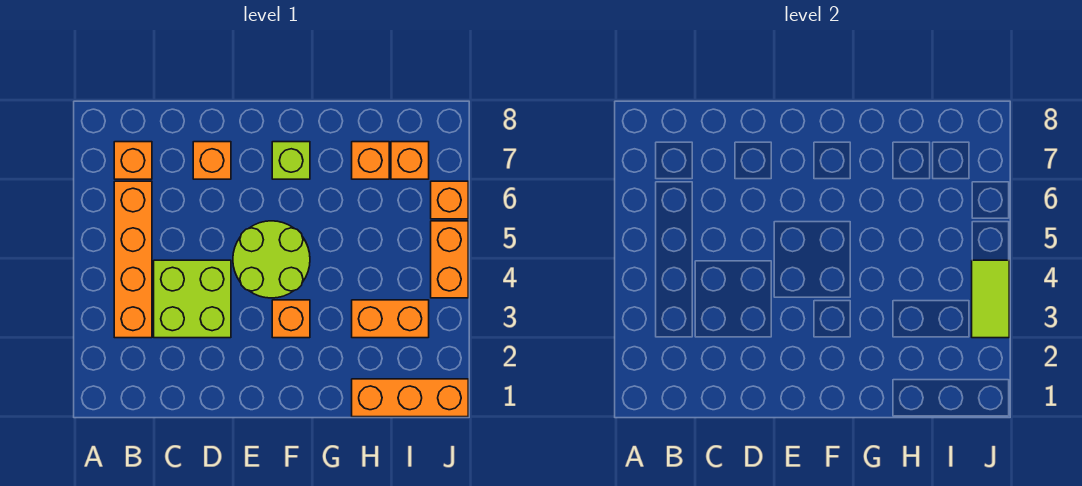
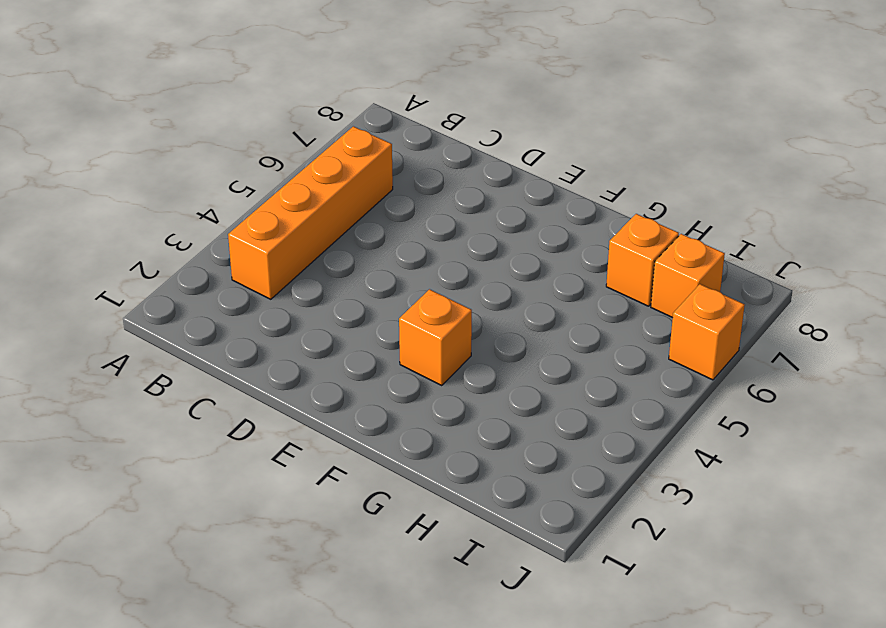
none -> orange brick B7 level 1
none -> lime brick C3:D4 level 1
none -> orange brick D7 level 1

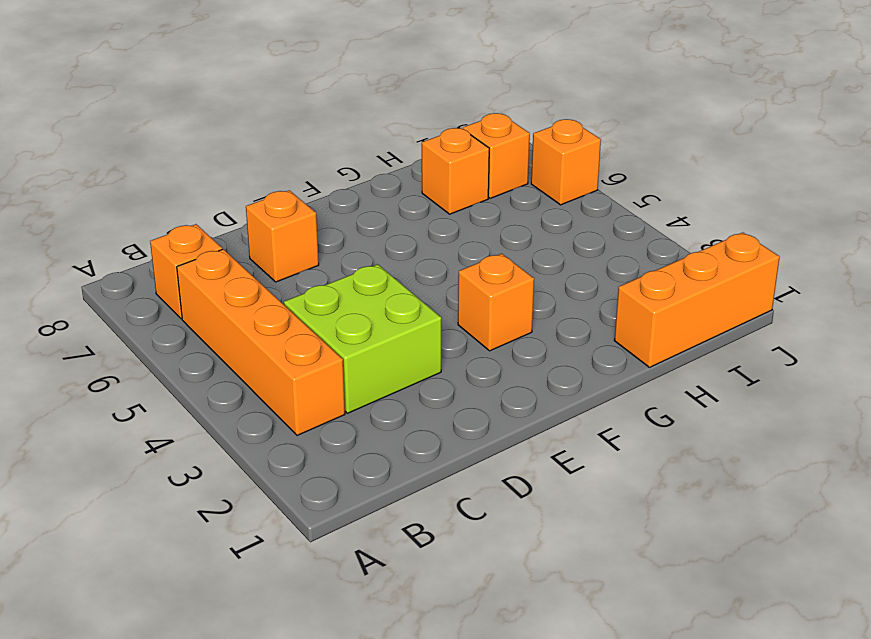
none -> lime round brick E4:F5 level 1
none -> lime brick F7 level 1
none -> orange brick H3:I3 level 1

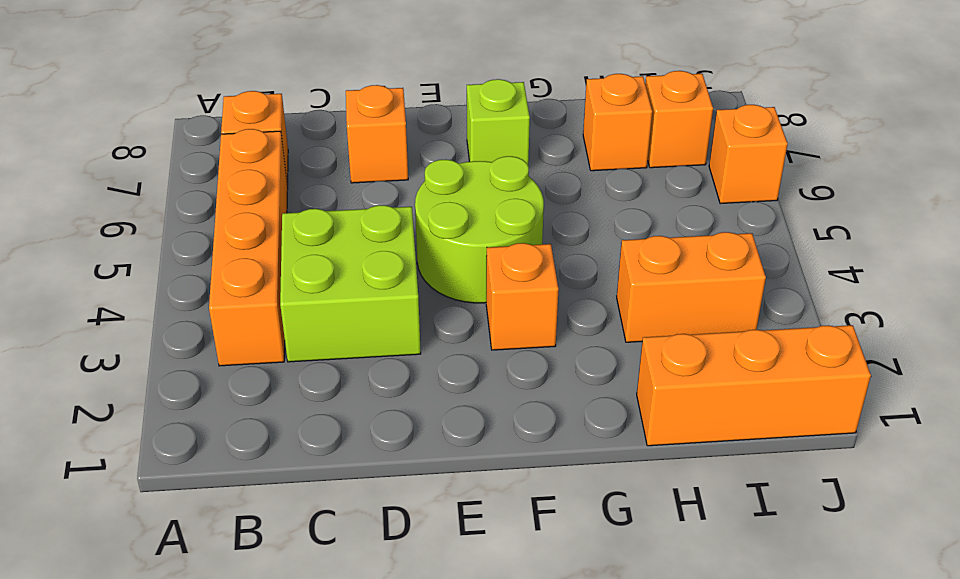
none -> orange brick J4:J5 level 1
none -> lime tile J3:J4 level 2

